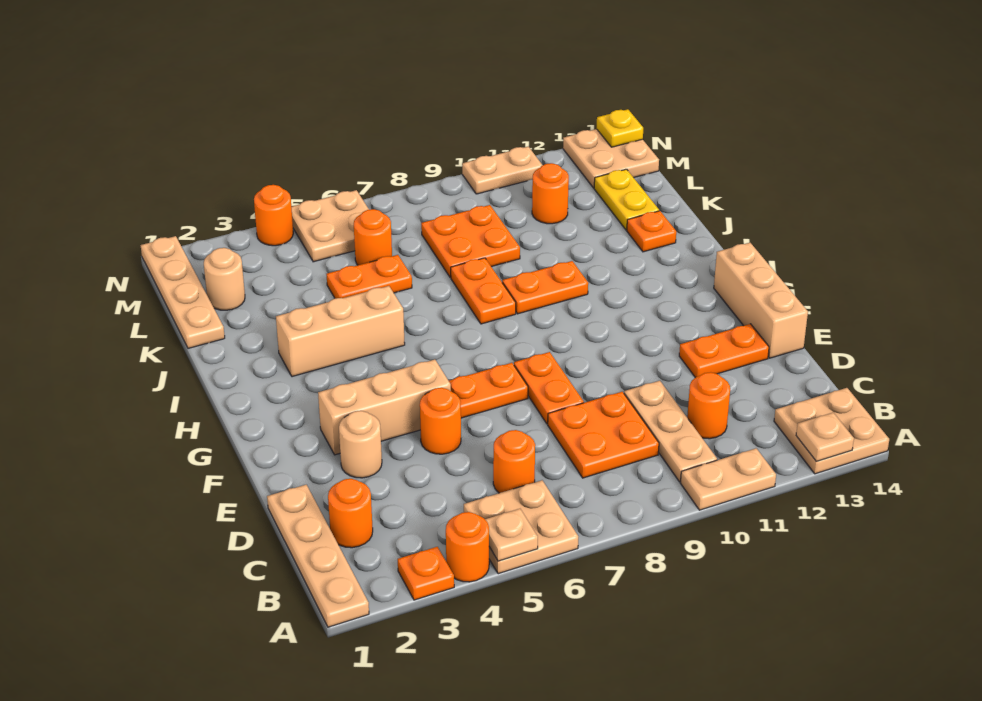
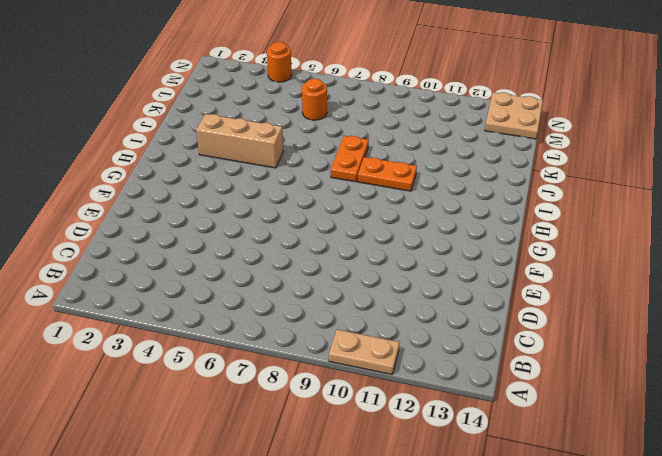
none -> tan plate A1:D1 level 1
none -> orange plate A3 level 1
none -> orange round brick A4 level 1
none -> tan plate A5:B6 level 1

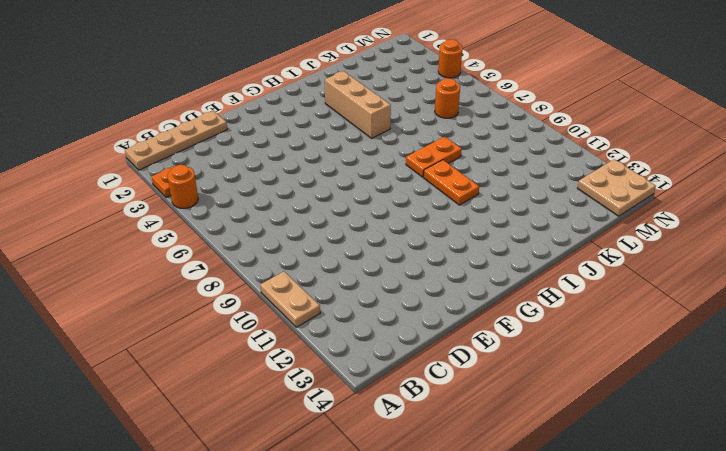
none -> tan plate A5:B6 level 1
none -> tan plate A13:B14 level 1
none -> tan plate B10:D10 level 1
none -> orange round brick C2 level 1

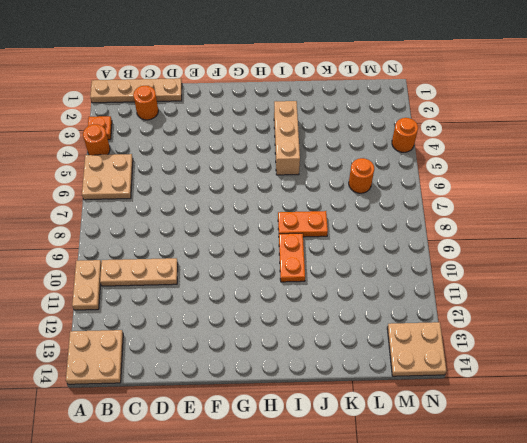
none -> orange round brick C6 level 1
none -> orange plate C8:D9 level 1
none -> orange round brick C11 level 1
none -> tan round brick E3 level 1

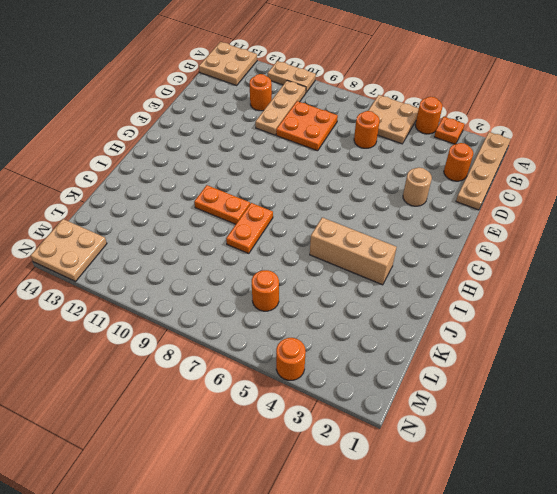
none -> orange round brick E5 level 1
none -> orange plate E8:F8 level 1
none -> orange plate E12:E13 level 1
none -> tan brick E14:G14 level 1

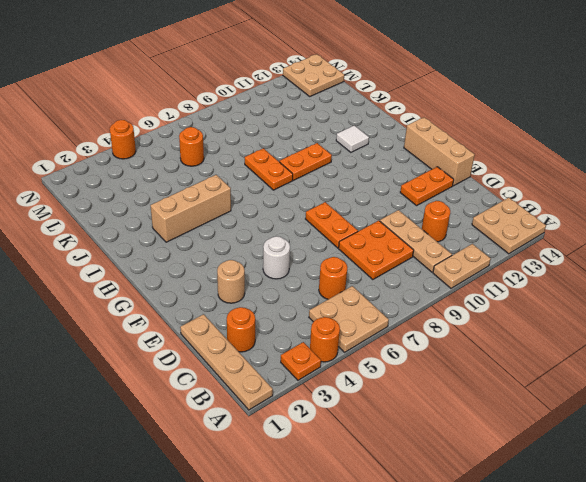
white round brick E5 level 1 -> orange round brick E5 level 1
white tile I12 level 1 -> none
none -> tan brick F3:F5 level 1
none -> orange plate F6:F7 level 1
none -> orange plate J13 level 1
none -> tan plate K1:N1 level 1

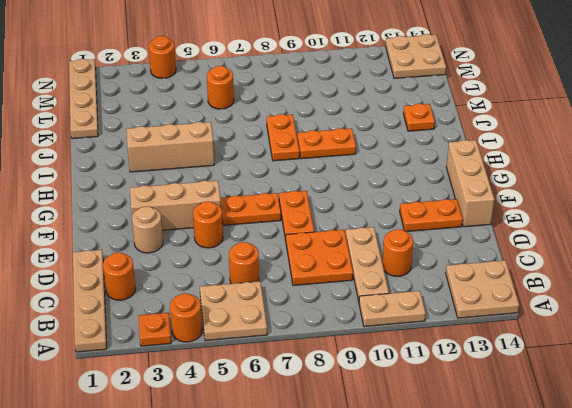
none -> orange plate K5:K6 level 1
none -> orange plate K8:L9 level 1
none -> yellow plate K13:L13 level 1
none -> tan round brick L2 level 1

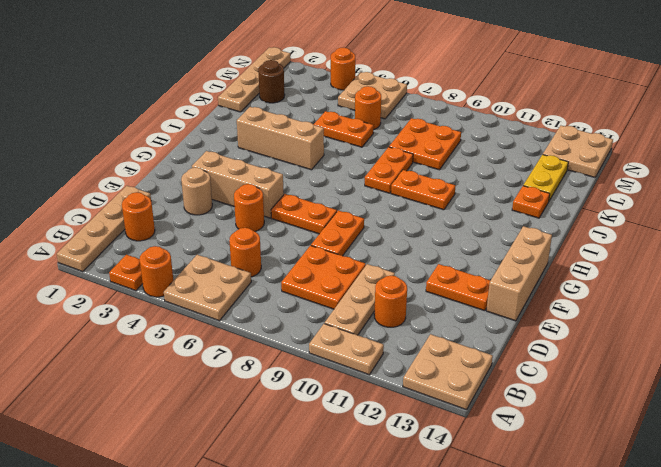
brown round brick L2 level 1 -> tan round brick L2 level 1
none -> orange round brick L11 level 1
none -> tan plate N10:N11 level 1
none -> tan plate A5 level 2
none -> tan plate A13 level 2

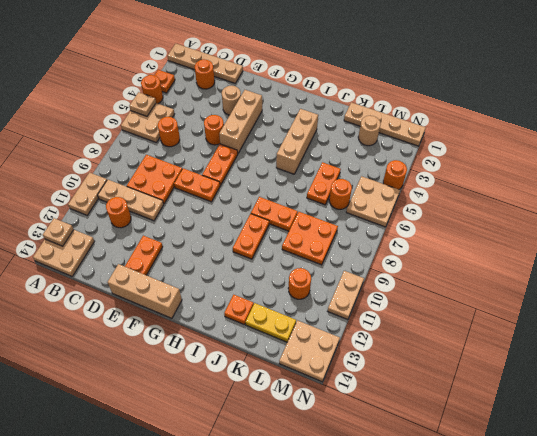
none -> yellow plate N14 level 2

